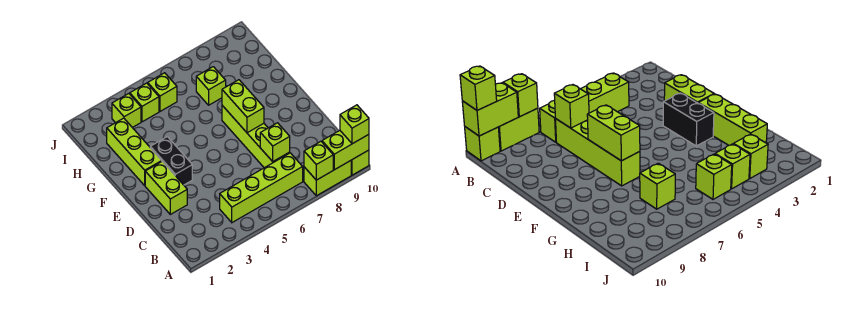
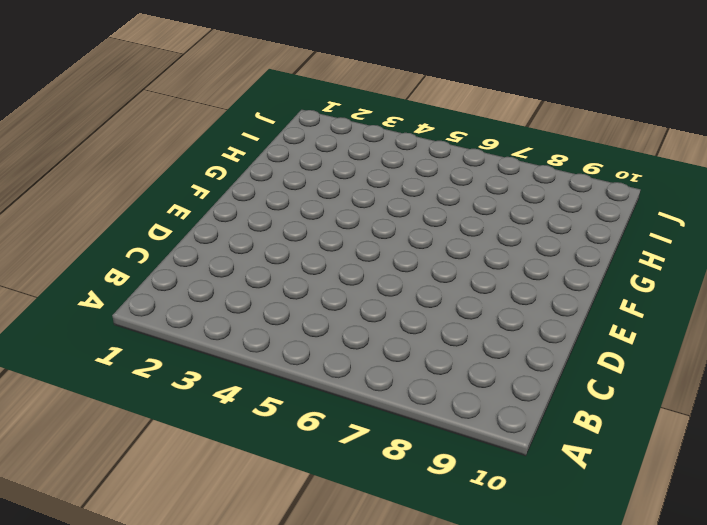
none -> lime brick A8:A9 level 1
none -> lime brick A10 level 1
none -> lime brick B4:B7 level 1

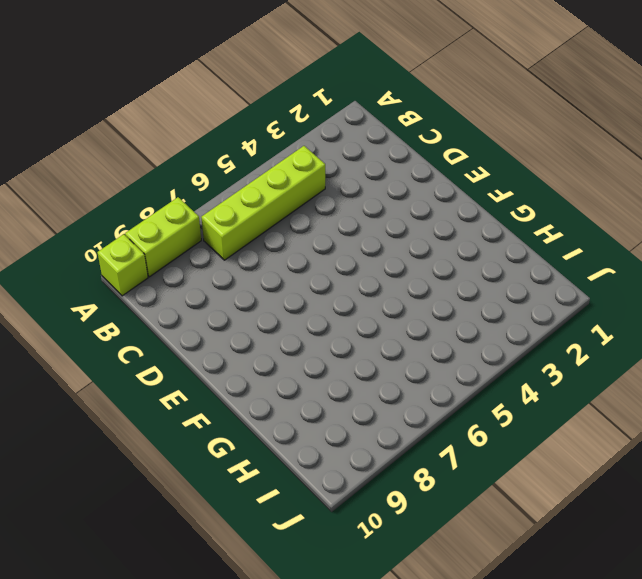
none -> lime brick C7:F7 level 1
none -> lime brick D2:E2 level 1
none -> black brick E3:F3 level 1

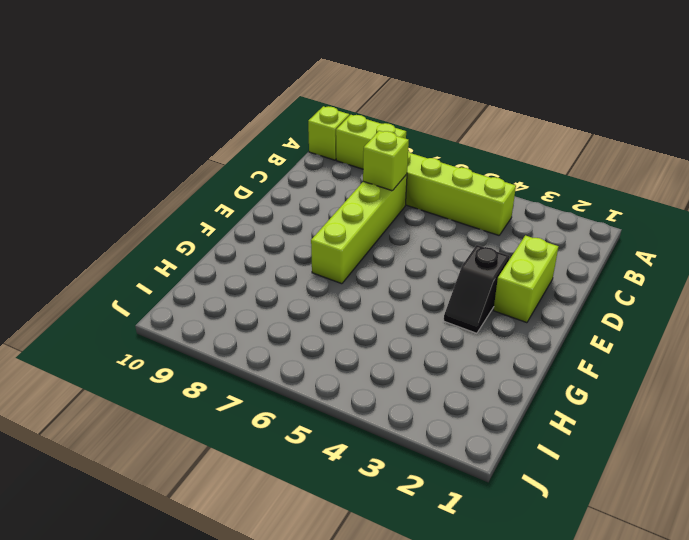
black slope E3:F3 level 1 top E -> black brick E3:F3 level 1
none -> lime brick F2:H2 level 1
none -> lime brick H7 level 1
none -> lime brick I3 level 1

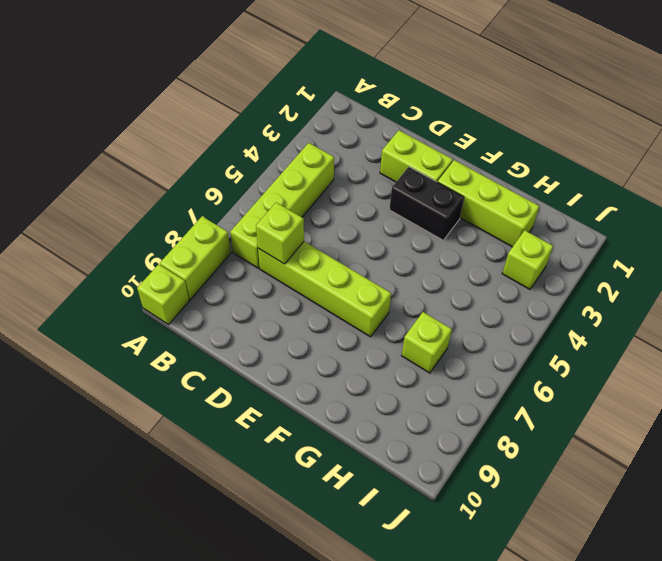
none -> lime brick I4 level 1
none -> lime brick I5 level 1
none -> lime brick A8 level 2

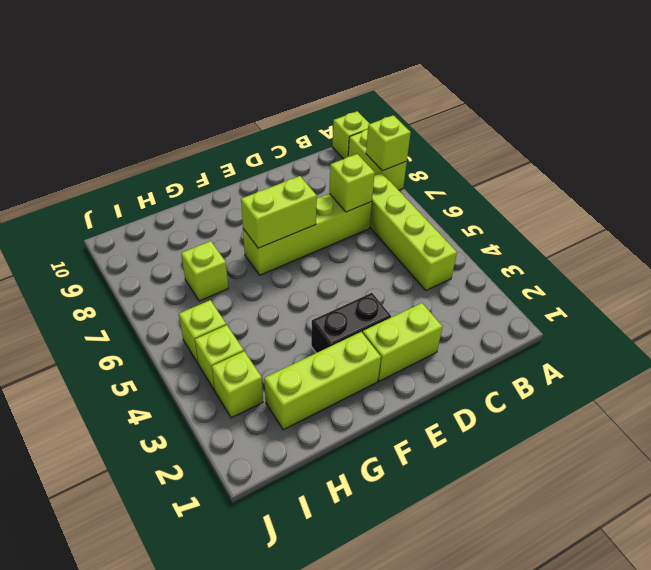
none -> lime brick A9:A10 level 2
none -> lime brick A10 level 3

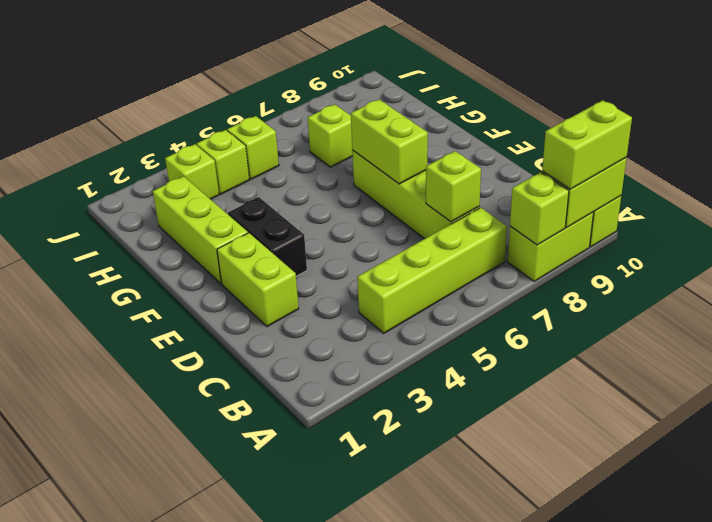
lime brick A9:A10 level 3 -> lime brick A10 level 3

